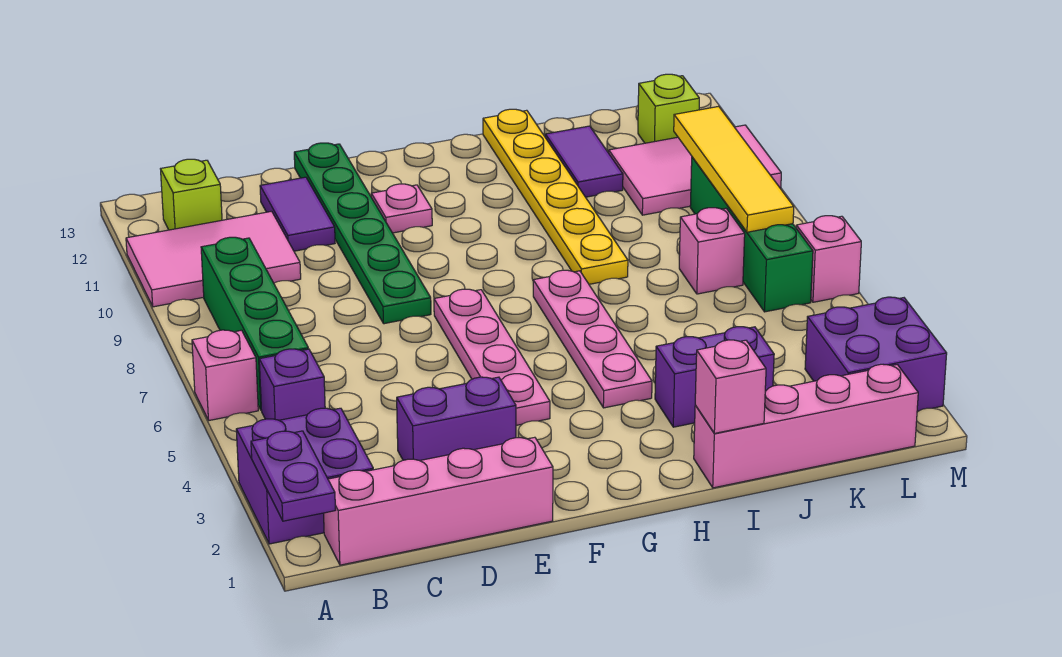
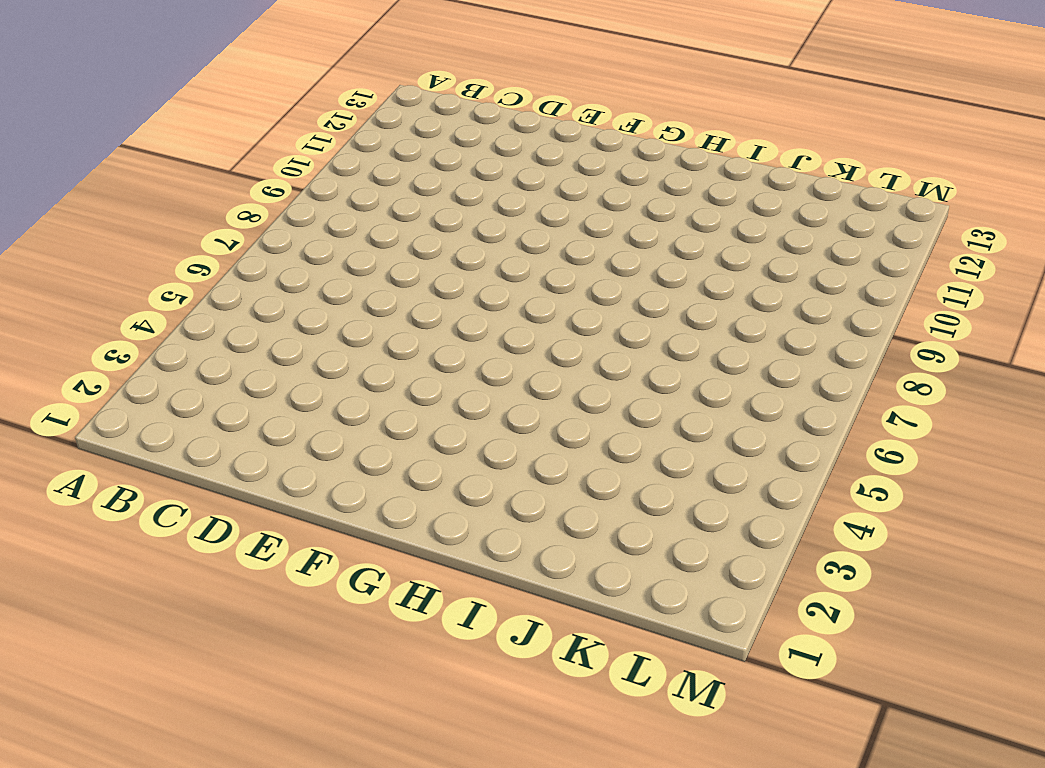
none -> purple brick A2:B3 level 1
none -> pink brick A6 level 1
none -> pink tile A10:C11 level 1

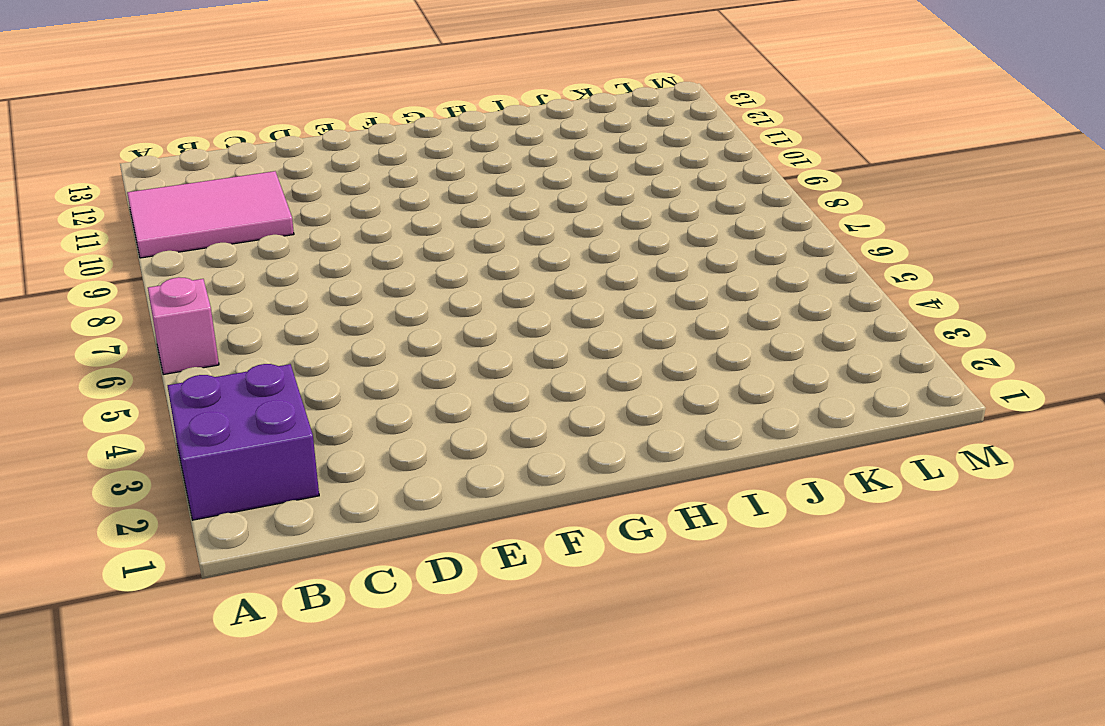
none -> pink brick B1:E1 level 1
none -> purple brick B5 level 1
none -> green brick B6:B9 level 1

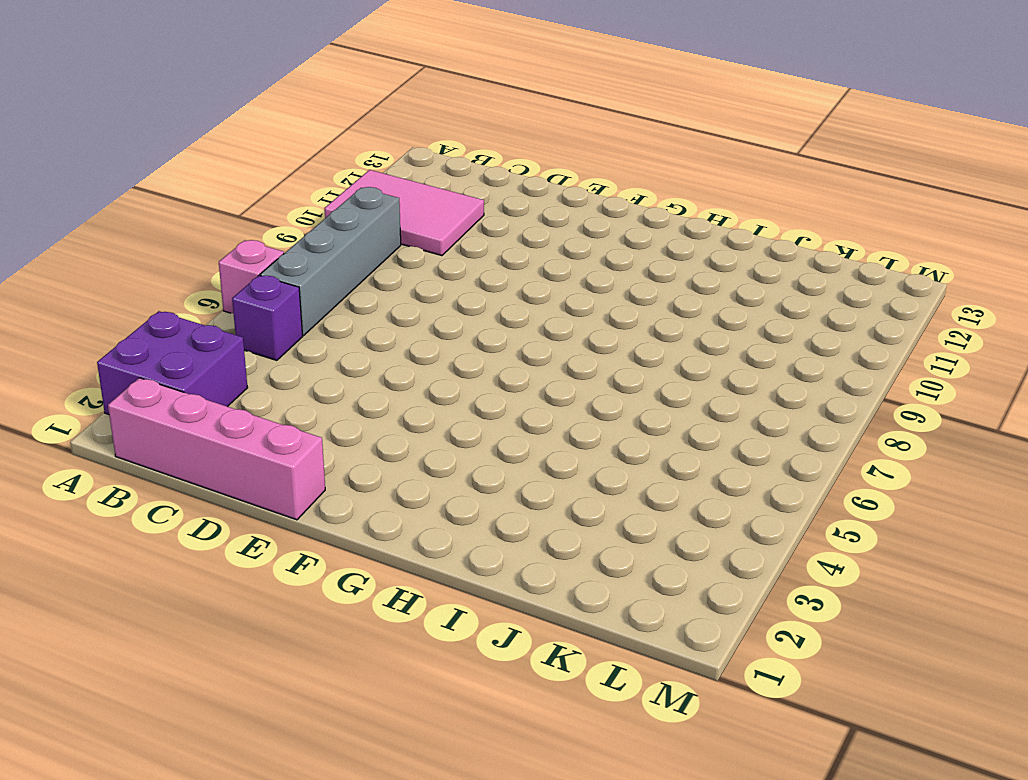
grey brick B6:B9 level 1 -> green brick B6:B9 level 1
none -> lime brick B12 level 1
none -> purple brick D3:E3 level 1
none -> purple tile D11:D12 level 1

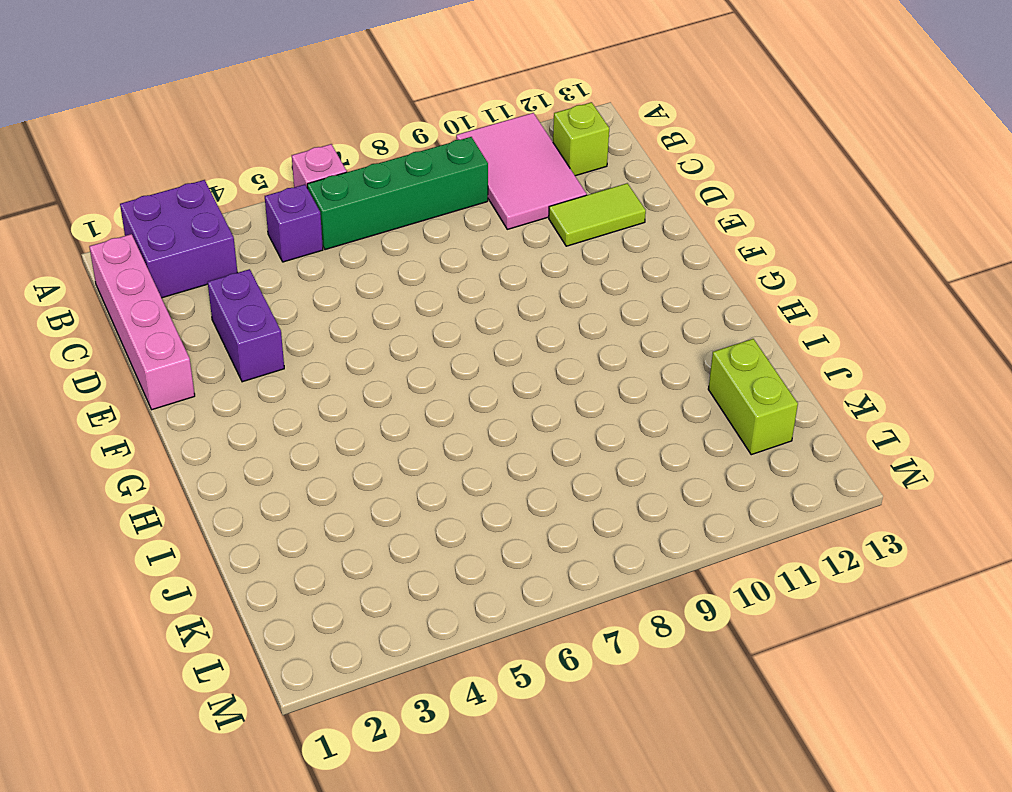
lime tile D11:D12 level 1 -> purple tile D11:D12 level 1
lime brick J12:K12 level 1 -> purple tile J11:J12 level 1
none -> green plate E8:E13 level 1
none -> pink plate F4:F7 level 1
none -> pink plate F11 level 1

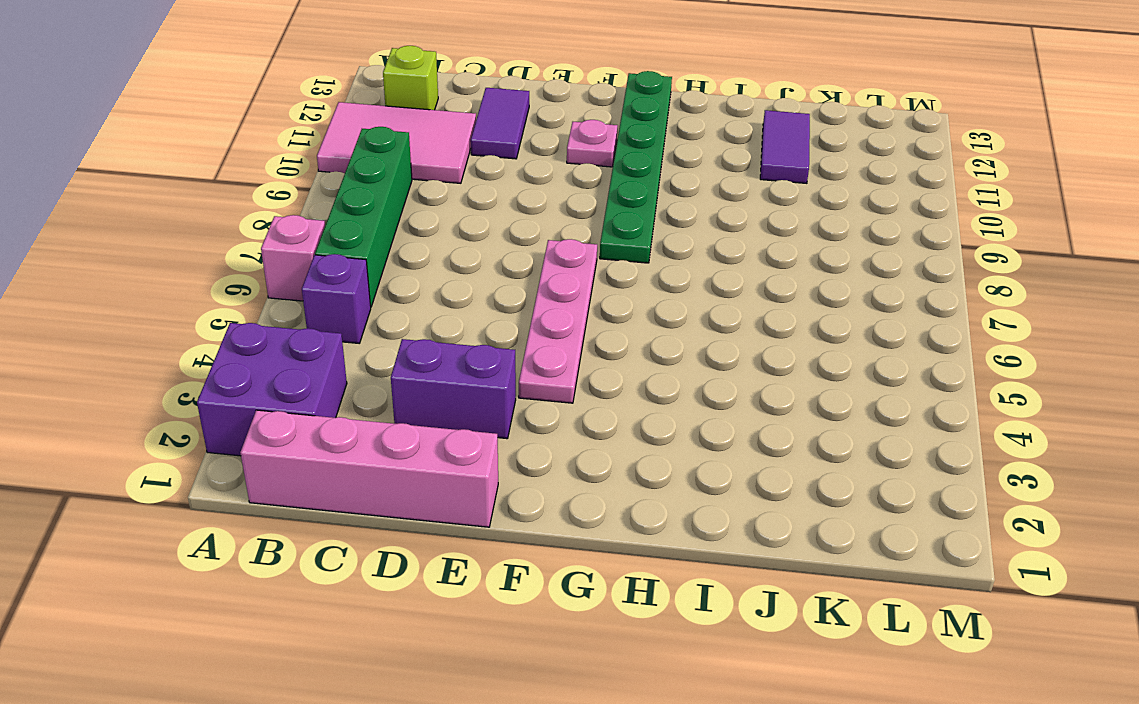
green plate G8:G13 level 1 -> green plate E8:E13 level 1
none -> pink plate H4:H7 level 1
none -> pink brick I1:L1 level 1
none -> purple brick I3:J3 level 1

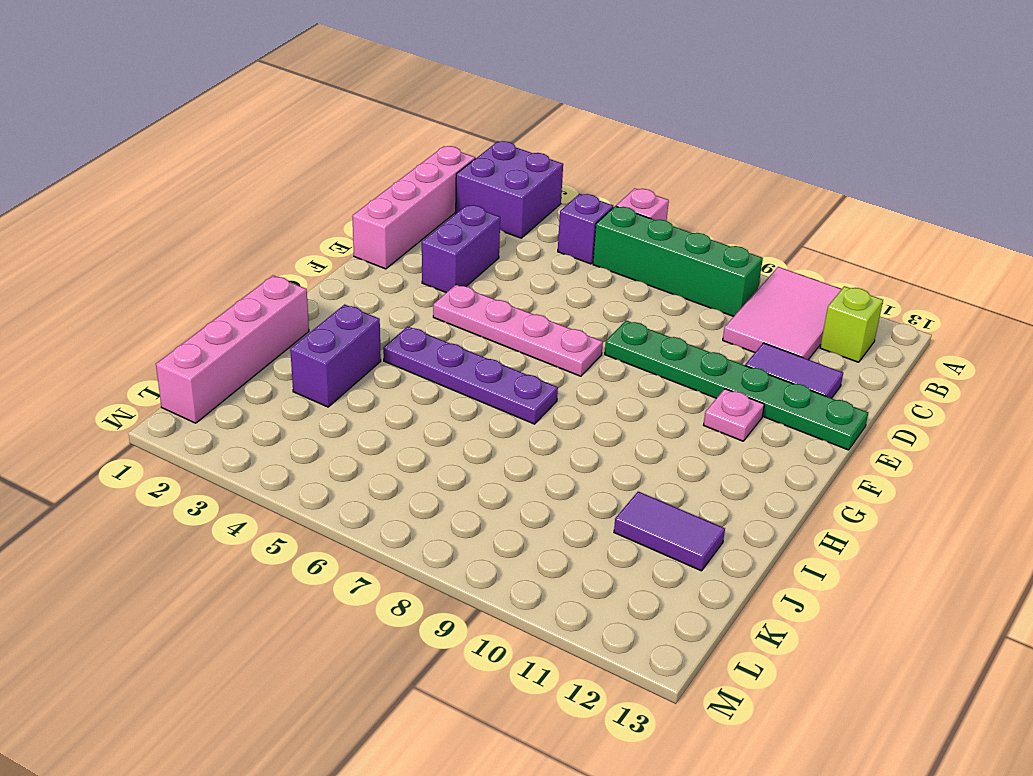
purple plate H4:H7 level 1 -> pink plate H4:H7 level 1
none -> yellow plate I8:I13 level 1
none -> pink brick K7 level 1
none -> pink tile K10:M11 level 1

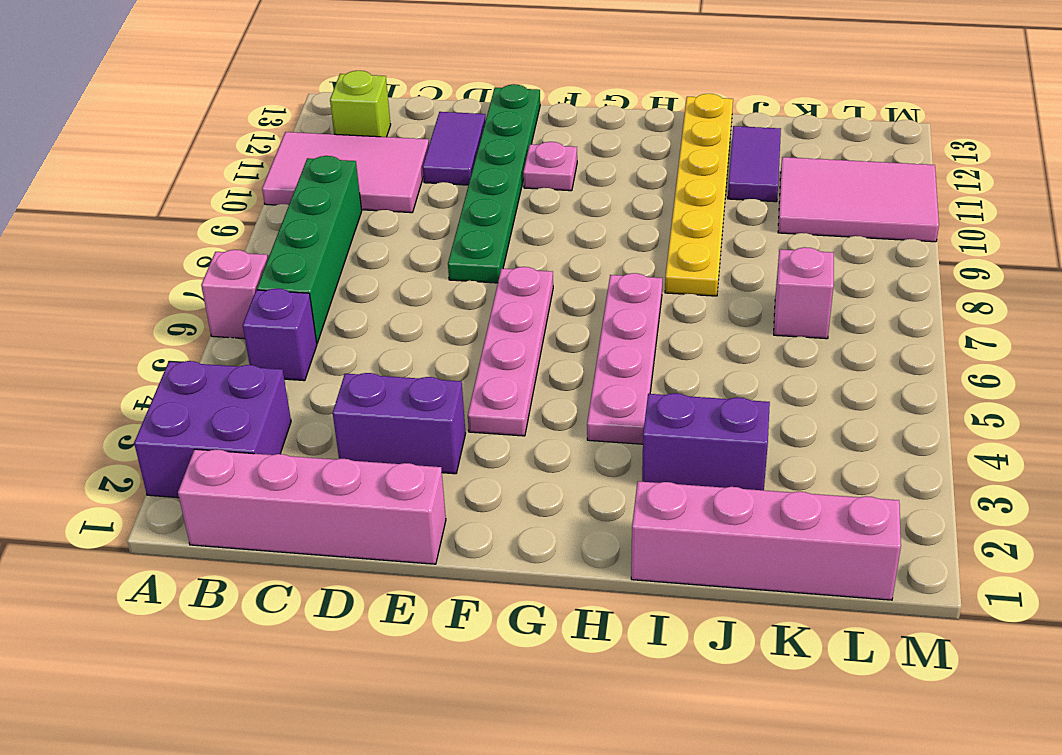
none -> purple brick L2:M3 level 1
none -> green brick L6:L9 level 1
none -> lime brick L12 level 1

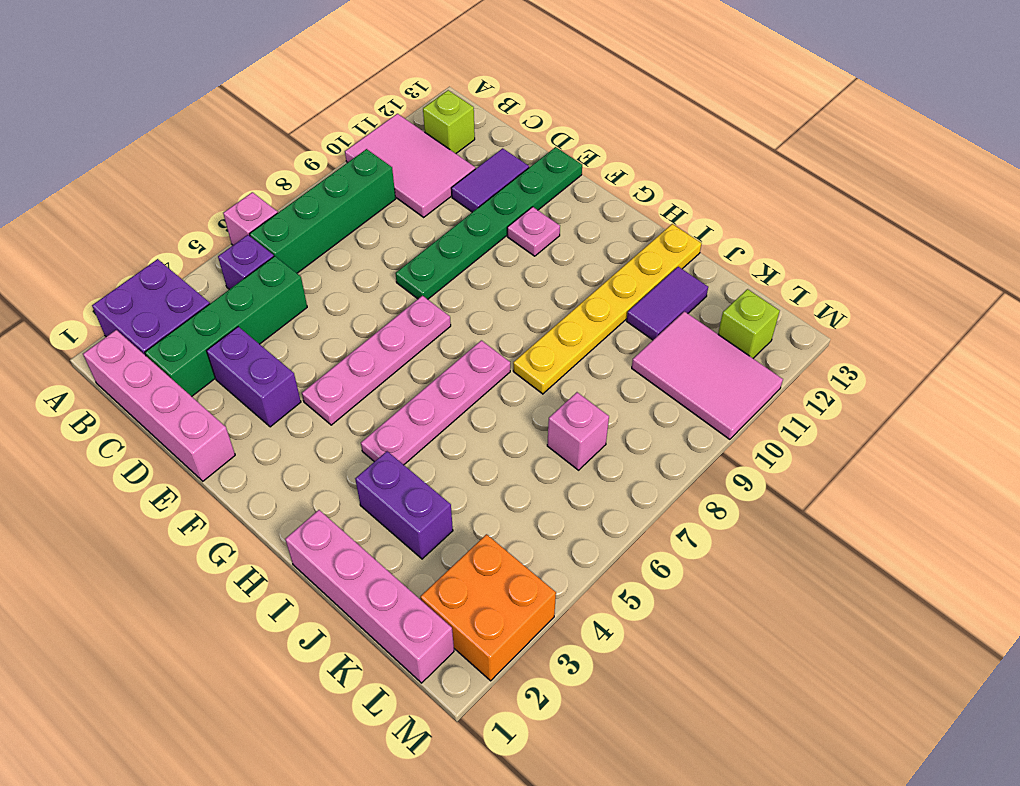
green brick C2:C5 level 1 -> green brick L6:L9 level 1
orange brick L2:M3 level 1 -> purple brick L2:M3 level 1
none -> pink brick M6 level 1
none -> purple plate A1:A2 level 2
none -> pink brick I1 level 2

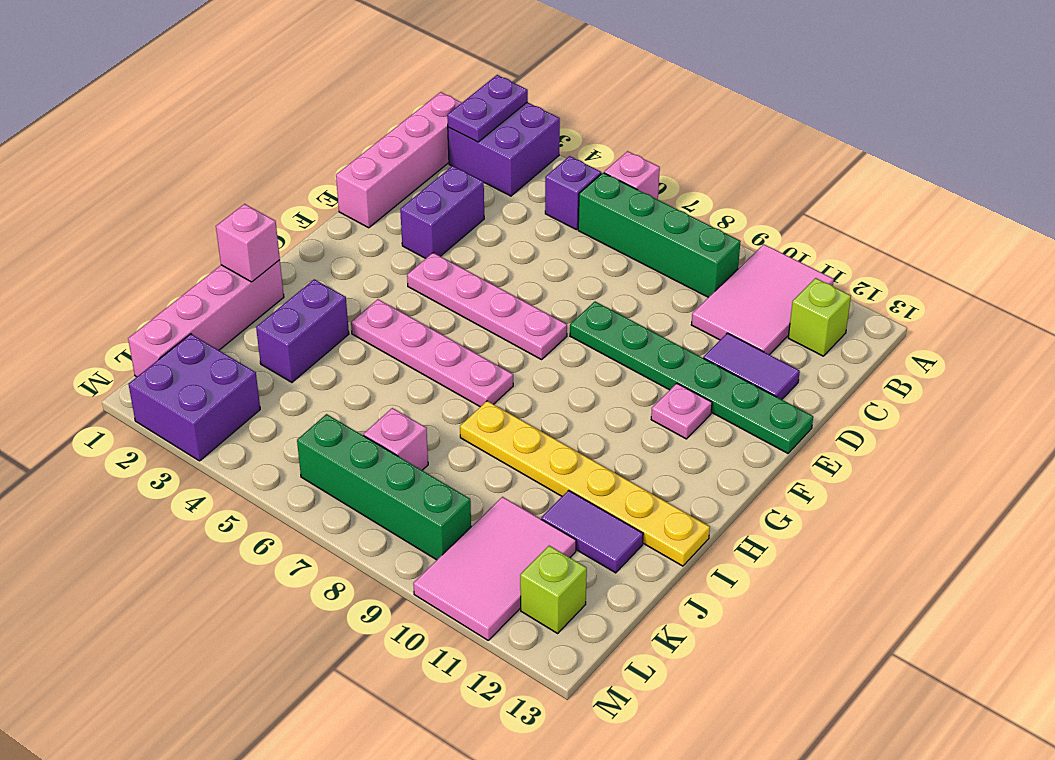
purple plate A2:B2 level 2 -> purple plate A1:A2 level 2
none -> pink brick M6 level 1
none -> yellow tile L7:L10 level 2

